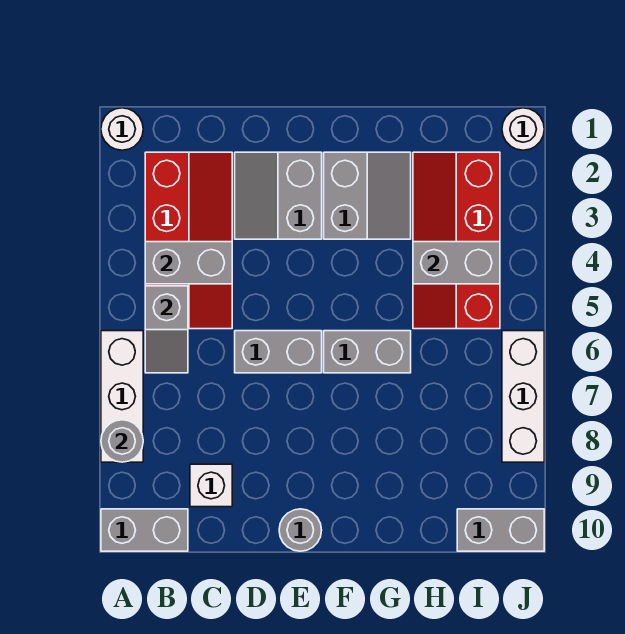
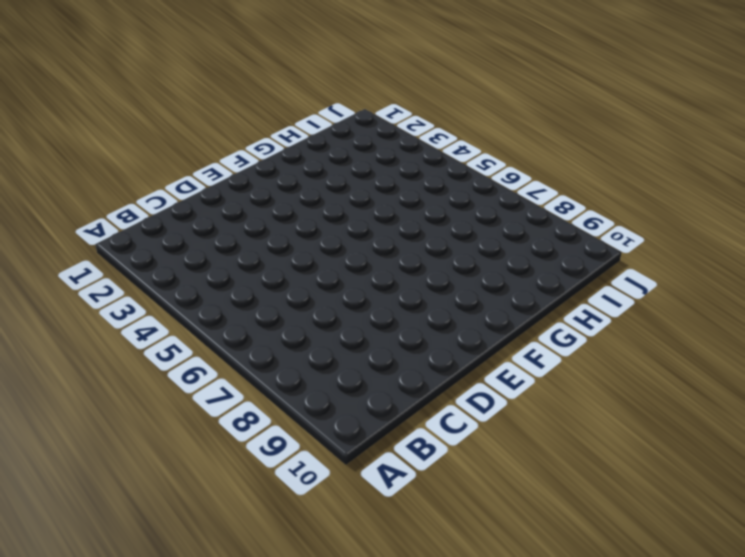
none -> white round brick A1 level 1
none -> white brick A6:A8 level 1
none -> grey brick A10:B10 level 1

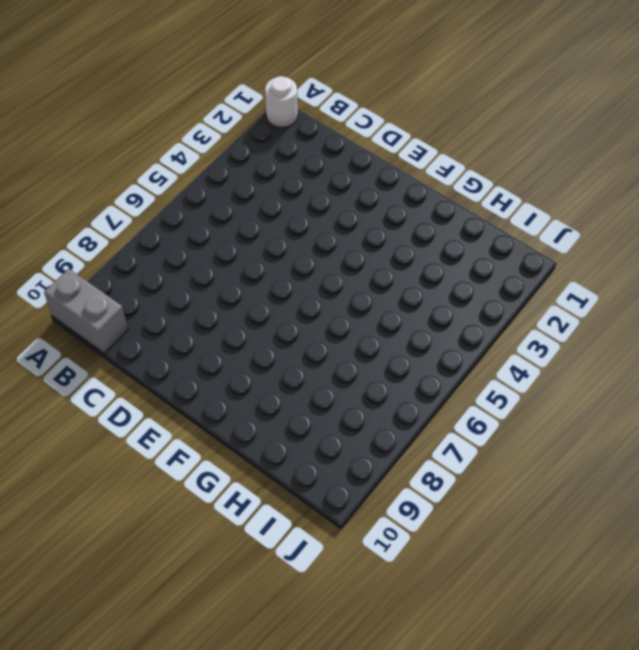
none -> white brick A6:A8 level 1
none -> red slope B2:C5 level 1 top B
none -> white brick C9 level 1

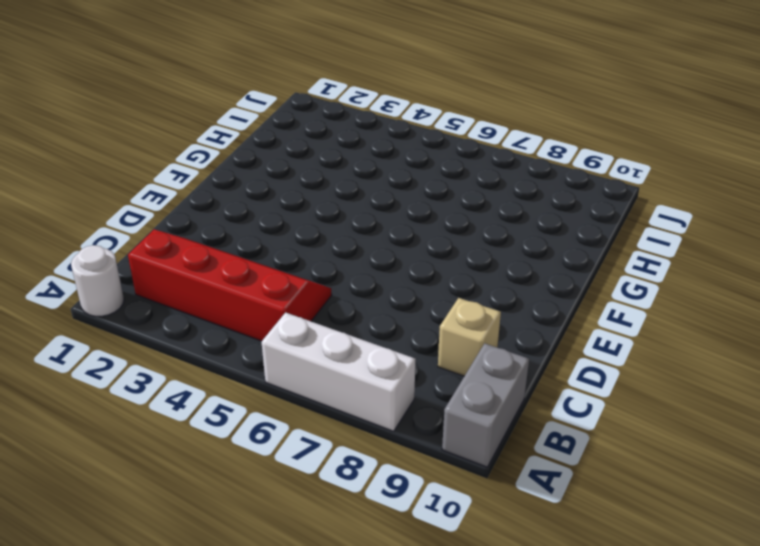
tan brick C9 level 1 -> white brick C9 level 1
none -> grey slope D2:E3 level 1 top E
none -> grey brick D6:E6 level 1
none -> grey round brick E10 level 1

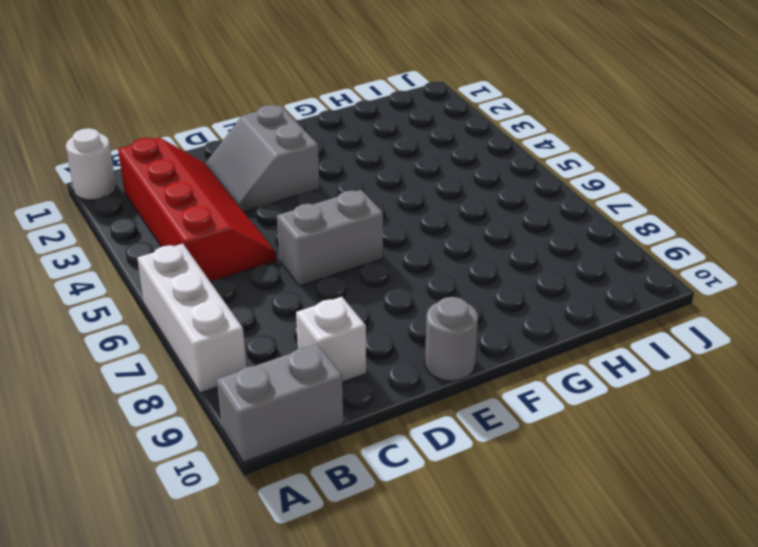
none -> grey slope F2:G3 level 1 top F
none -> grey brick F6:G6 level 1
none -> red slope H2:I5 level 1 top I

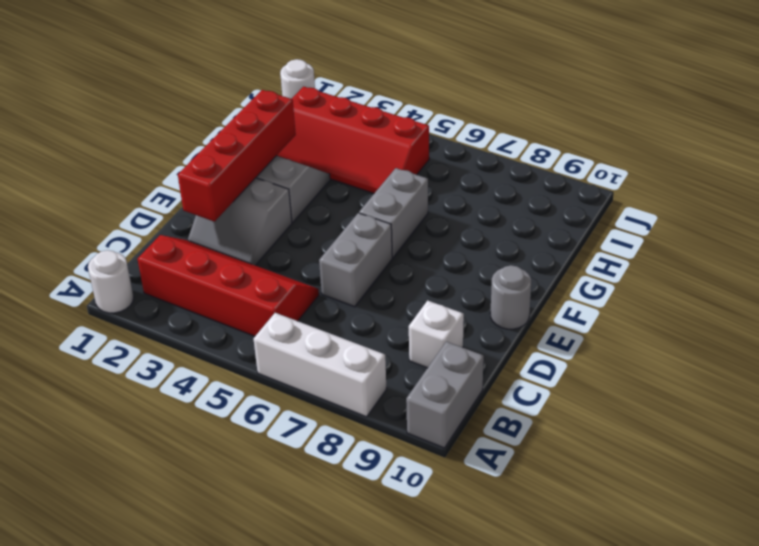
red brick D2:G2 level 2 -> none
none -> grey brick I10:J10 level 1
none -> white brick J6:J8 level 1
none -> grey round brick A8 level 2

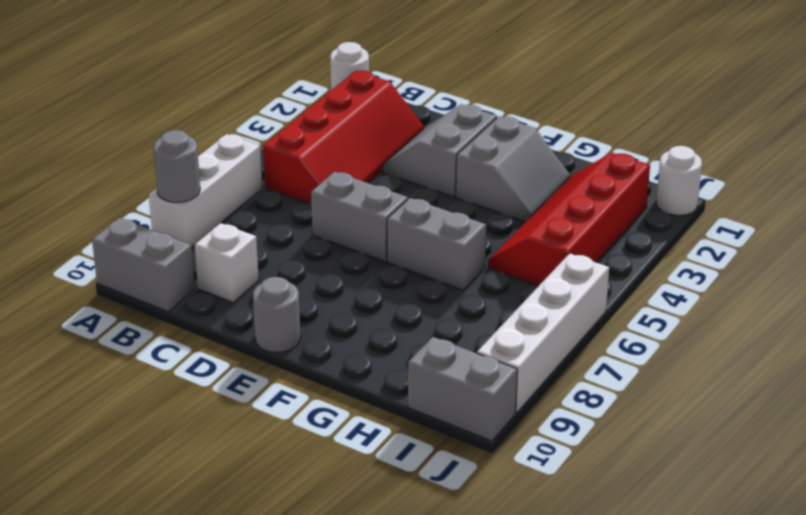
white brick J6:J9 level 1 -> white brick J6:J8 level 1
none -> grey brick B4:C4 level 2
none -> grey slope B5:B6 level 2 top 5
none -> grey brick H4:I4 level 2

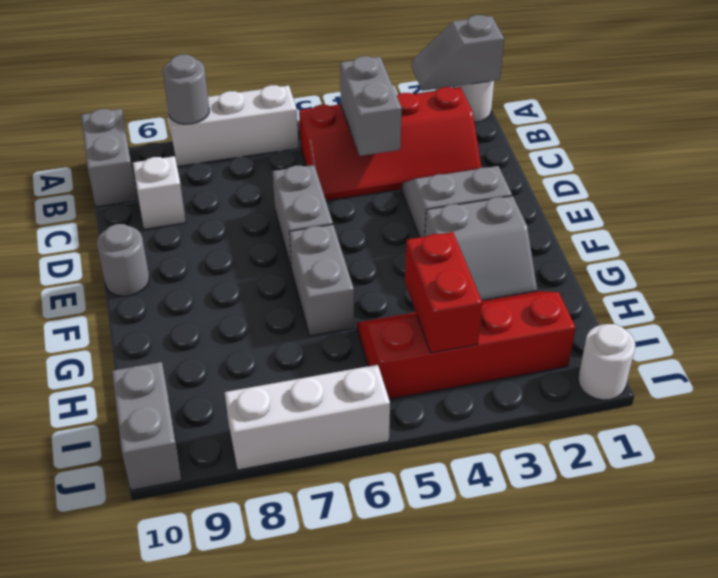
grey slope A1:A2 level 2 top 1 -> grey slope B5:B6 level 2 top 5
red brick H4:I4 level 2 -> grey brick H4:I4 level 2

